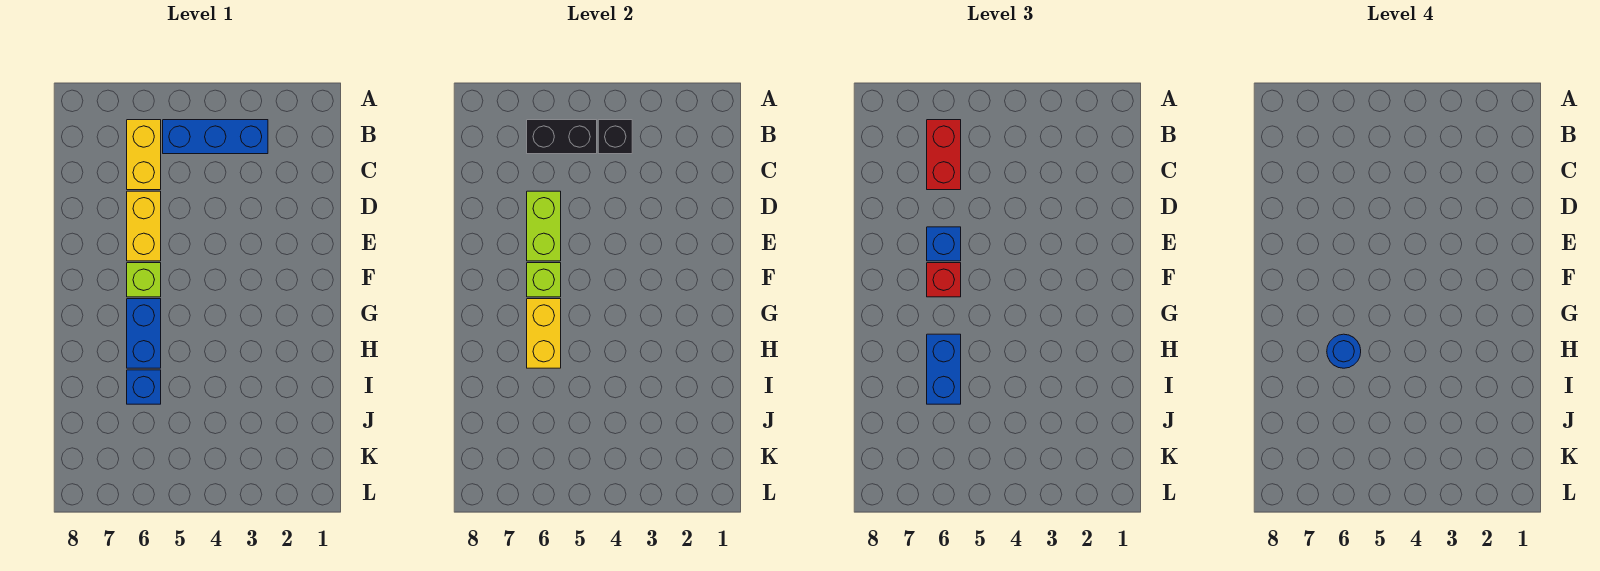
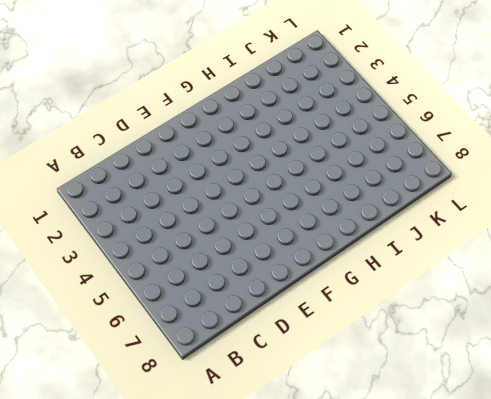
none -> blue brick B3:B5 level 1
none -> yellow brick B6:C6 level 1
none -> yellow brick D6:E6 level 1

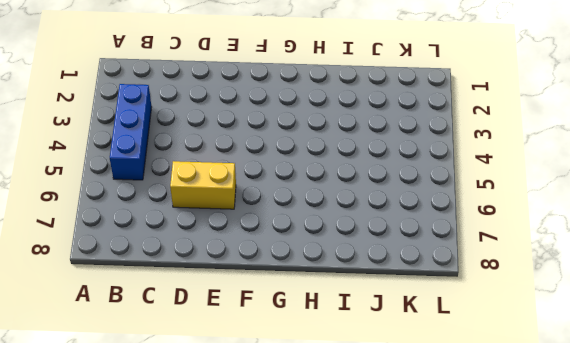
none -> yellow brick B6:C6 level 1
none -> lime brick F6 level 1
none -> blue brick G6:H6 level 1

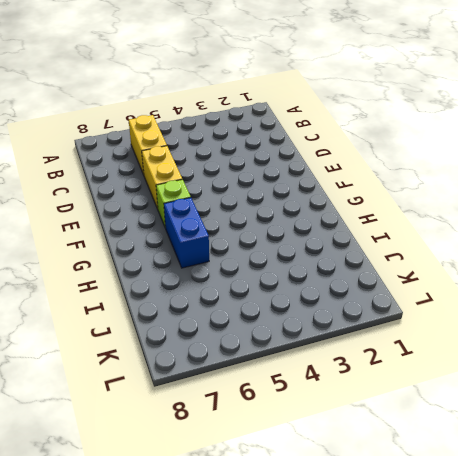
none -> blue brick B3:B5 level 1
none -> blue brick I6 level 1
none -> black brick B4 level 2

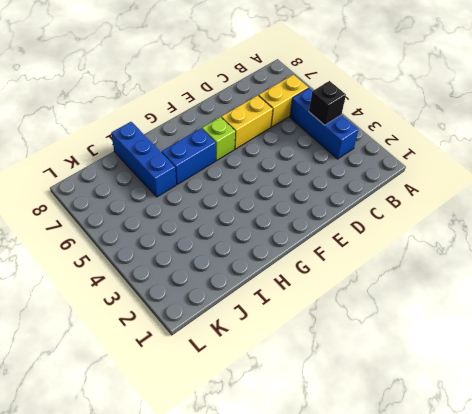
blue brick I6:I8 level 1 -> blue brick I6 level 1
none -> black brick B5:B6 level 2
none -> lime brick D6:E6 level 2
none -> lime brick F6 level 2

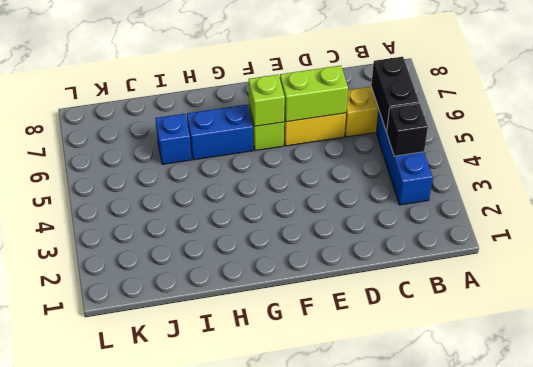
none -> yellow brick G6:H6 level 2
none -> red brick B6:C6 level 3
none -> blue brick E6 level 3

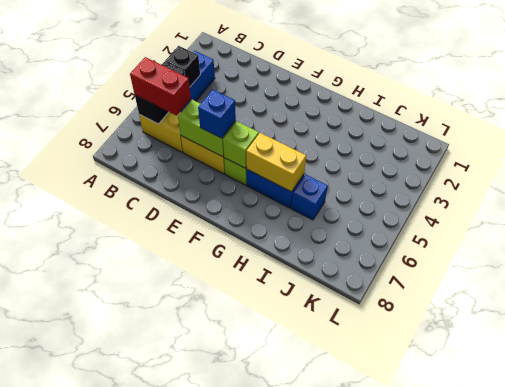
none -> red brick F6 level 3
none -> blue brick H6:I6 level 3
none -> blue round brick H6 level 4

